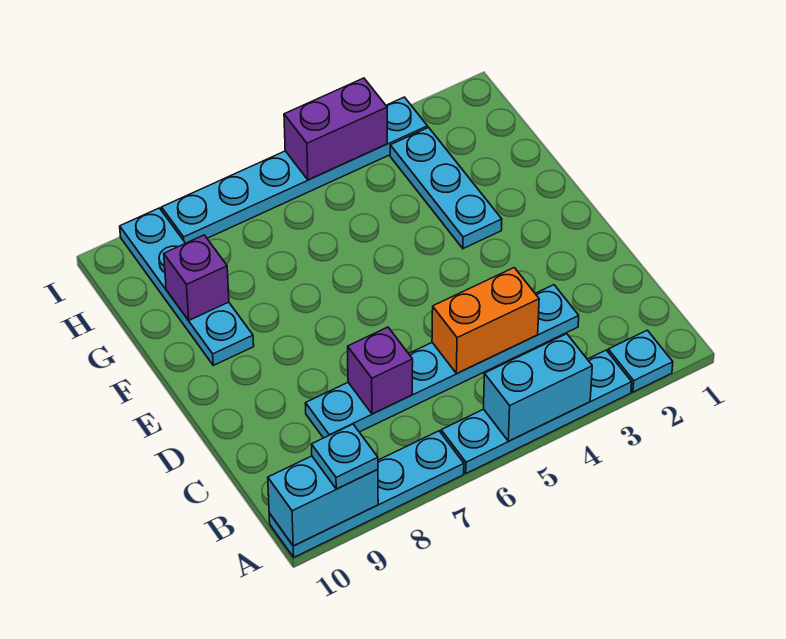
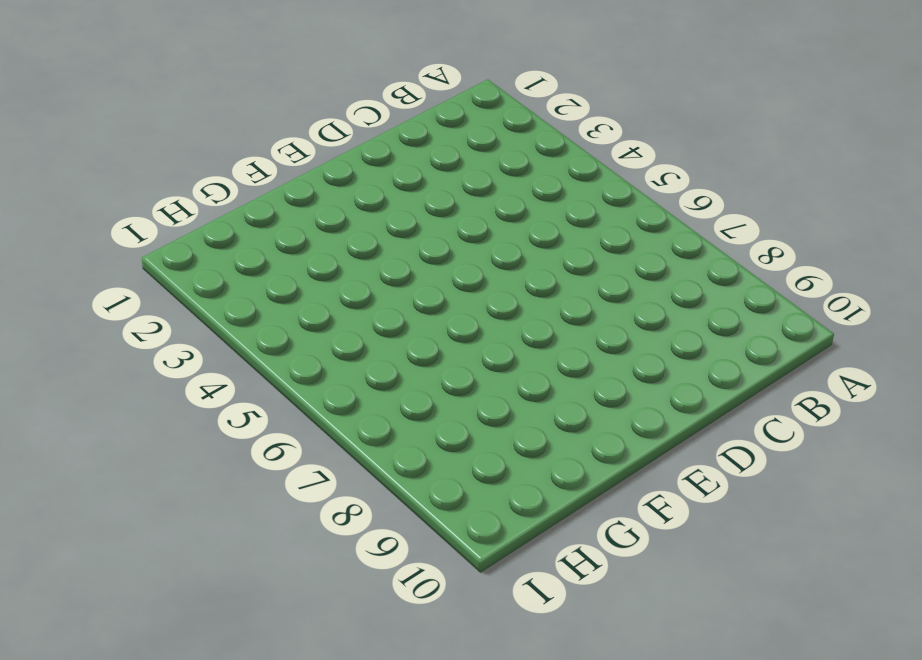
none -> cyan plate A2 level 1
none -> cyan plate A3:A6 level 1
none -> cyan plate A7:A10 level 1

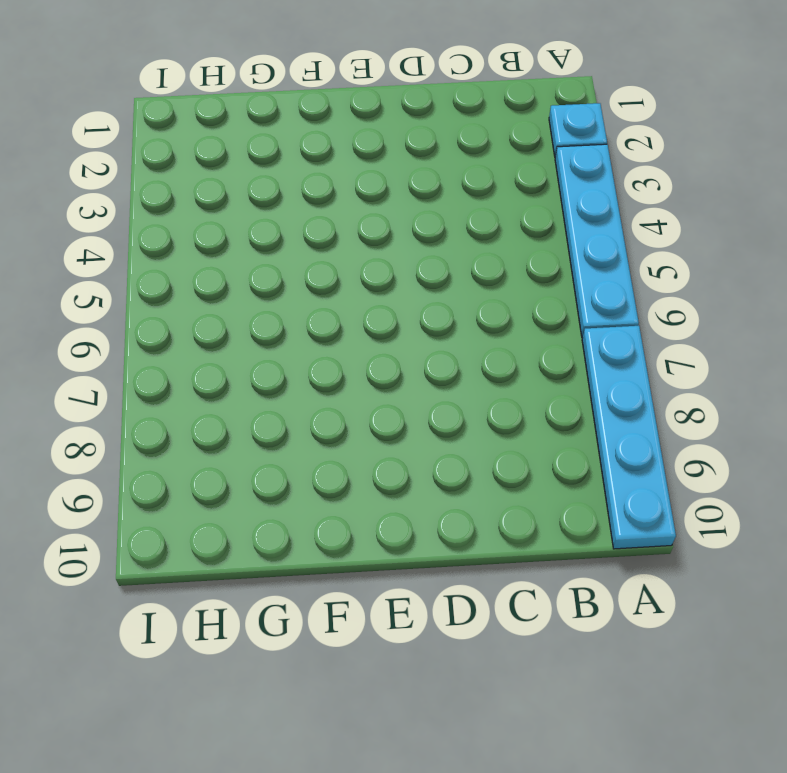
none -> cyan plate C3:C8 level 1
none -> cyan plate F3:H3 level 1
none -> cyan plate F9:I9 level 1

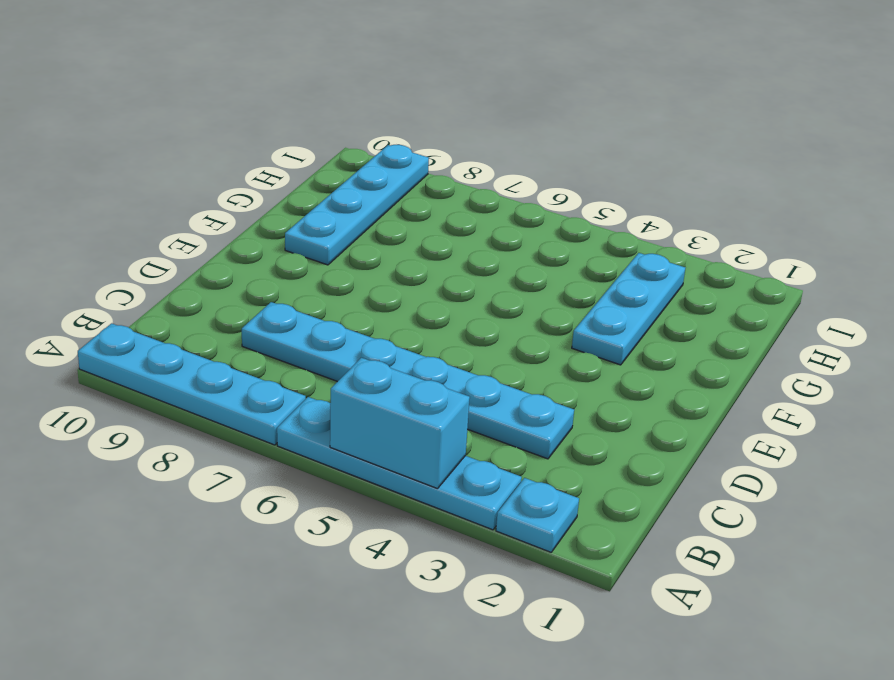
none -> cyan plate I3:I8 level 1
none -> cyan brick A9:A10 level 2
none -> orange brick C4:C5 level 2

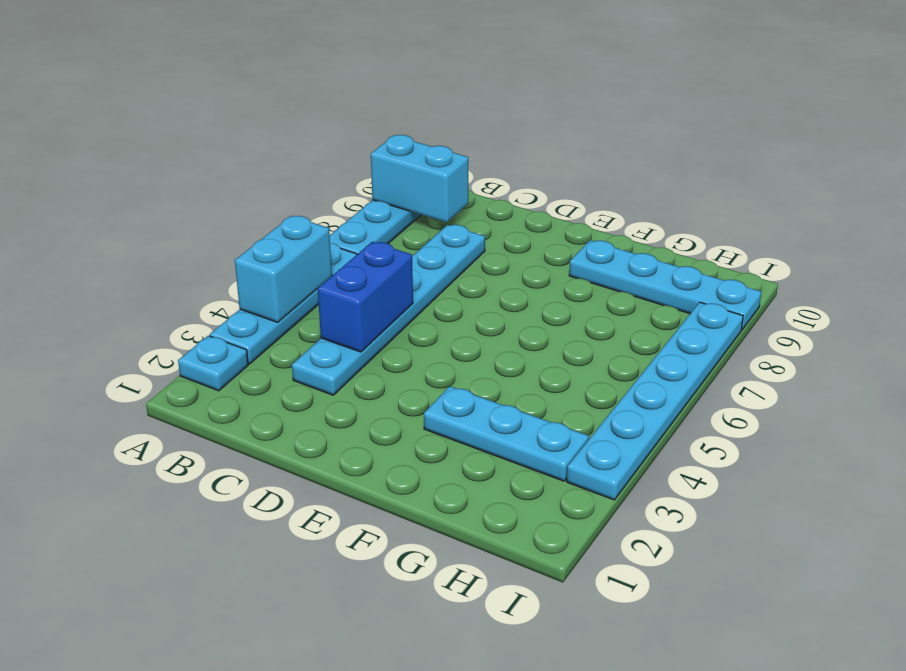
cyan brick A9:B9 level 2 -> cyan brick A9:A10 level 2
blue brick C4:C5 level 2 -> orange brick C4:C5 level 2
none -> purple brick C7 level 2
none -> purple brick G9 level 2
none -> purple brick I4:I5 level 2

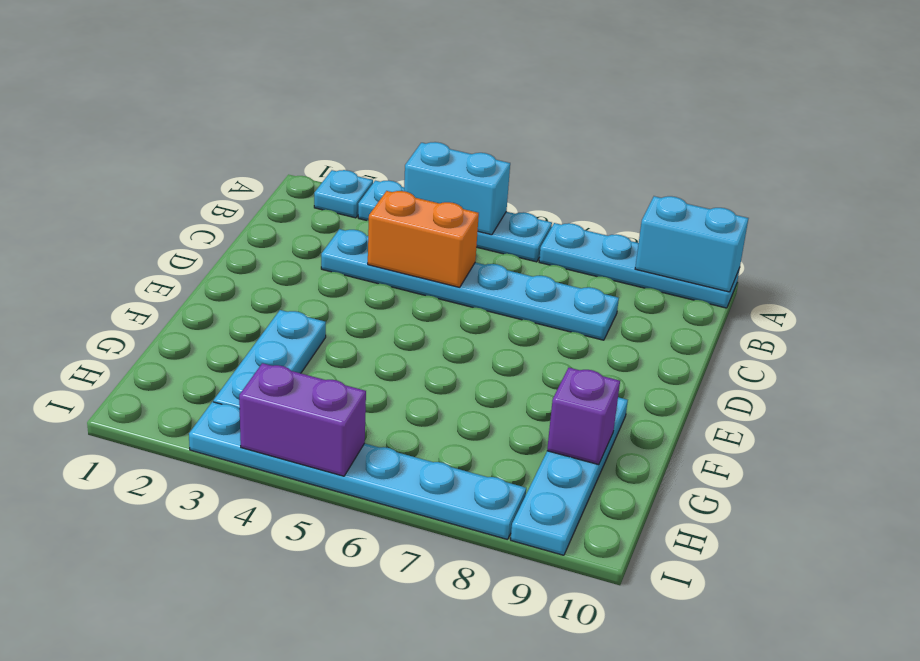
none -> purple brick C7 level 2
none -> cyan plate A9 level 3

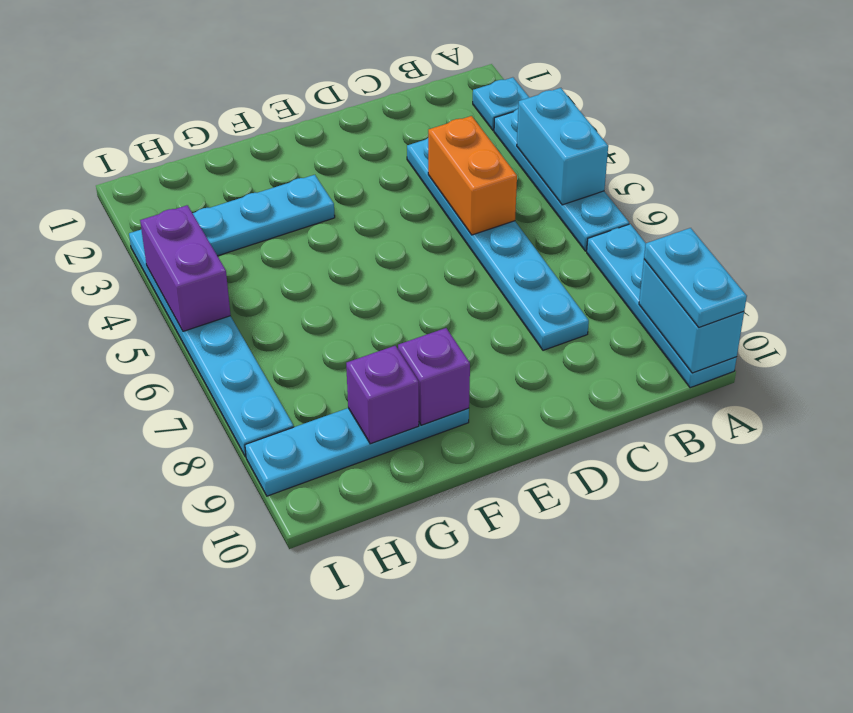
cyan plate A9:A10 level 3 -> cyan plate A9 level 3
purple brick F9 level 2 -> purple brick C7 level 2

